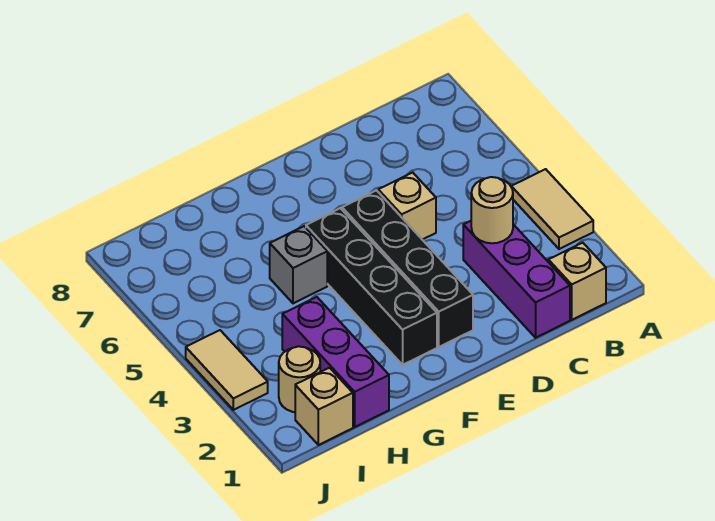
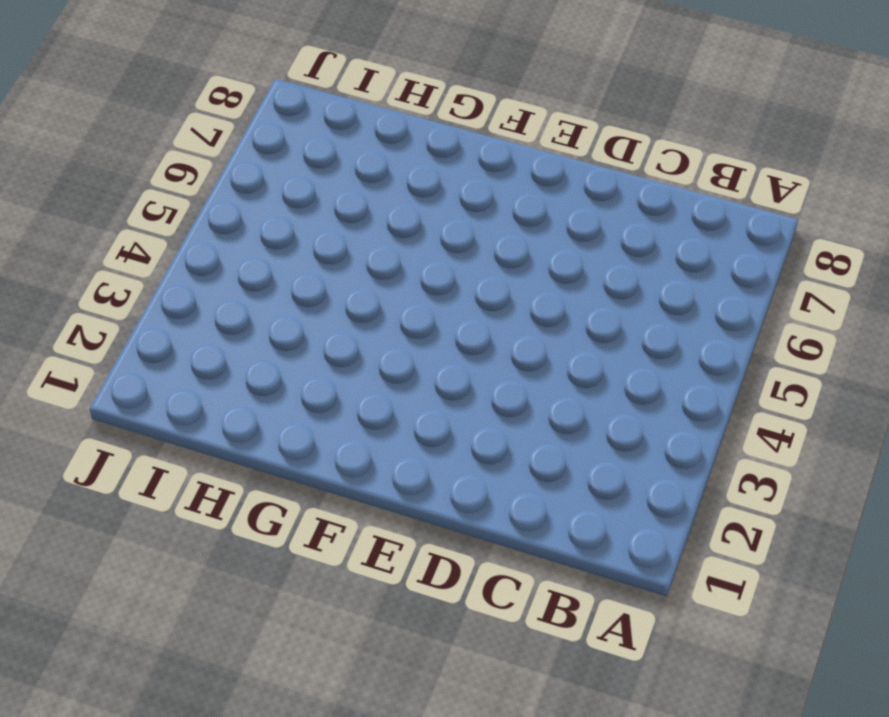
none -> tan tile A3:A4 level 1
none -> tan brick B1 level 1
none -> purple brick C1:C3 level 1

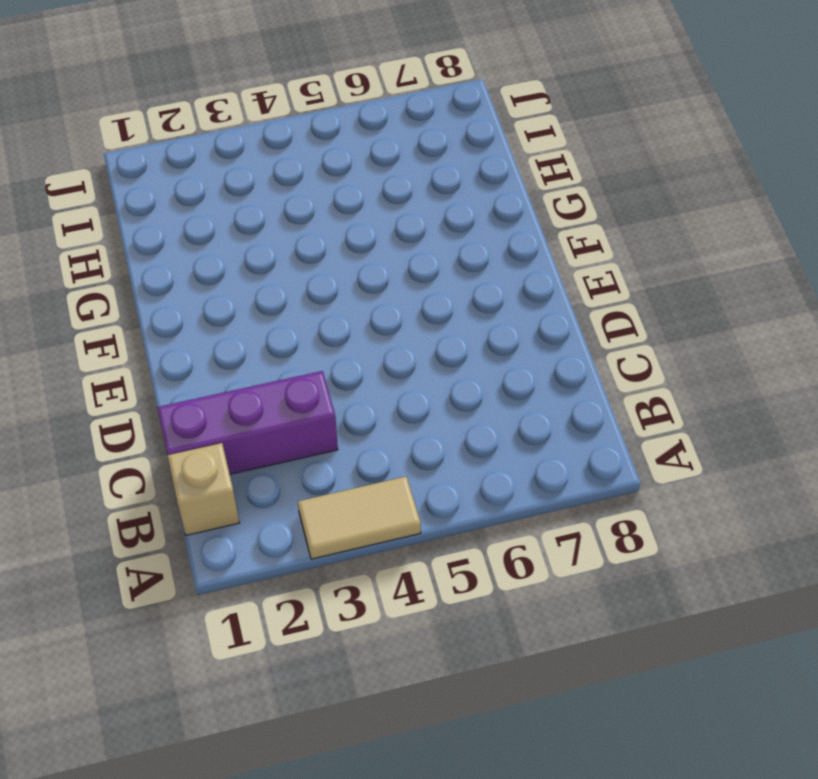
none -> tan brick D5 level 1
none -> black brick E2:E5 level 1
none -> black brick F2:F5 level 1

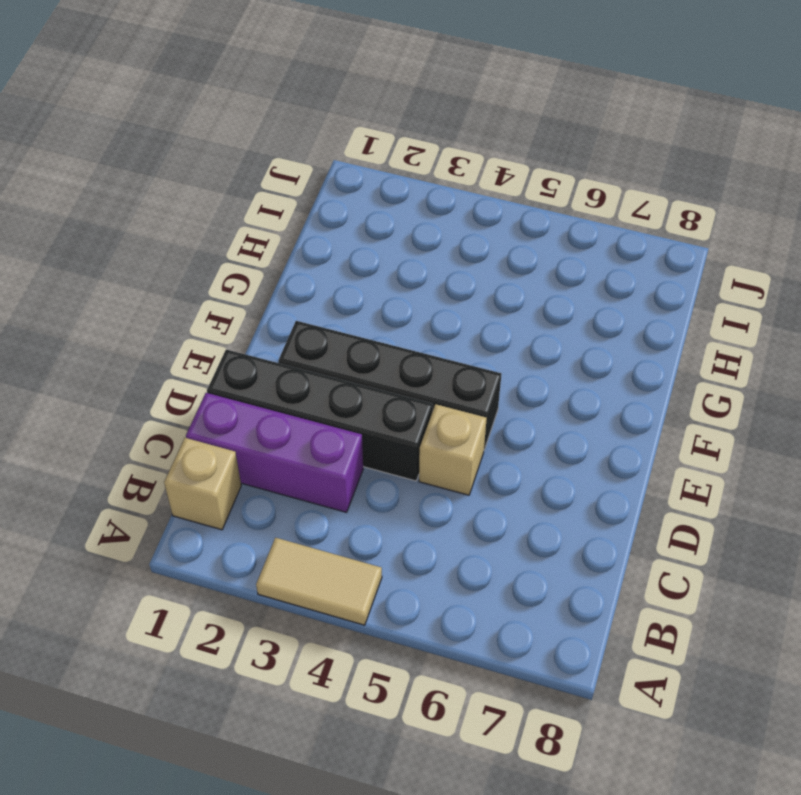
black brick D1:D4 level 1 -> black brick F2:F5 level 1
none -> grey brick G5 level 1
none -> purple brick H1:H3 level 1
none -> tan brick I1 level 1

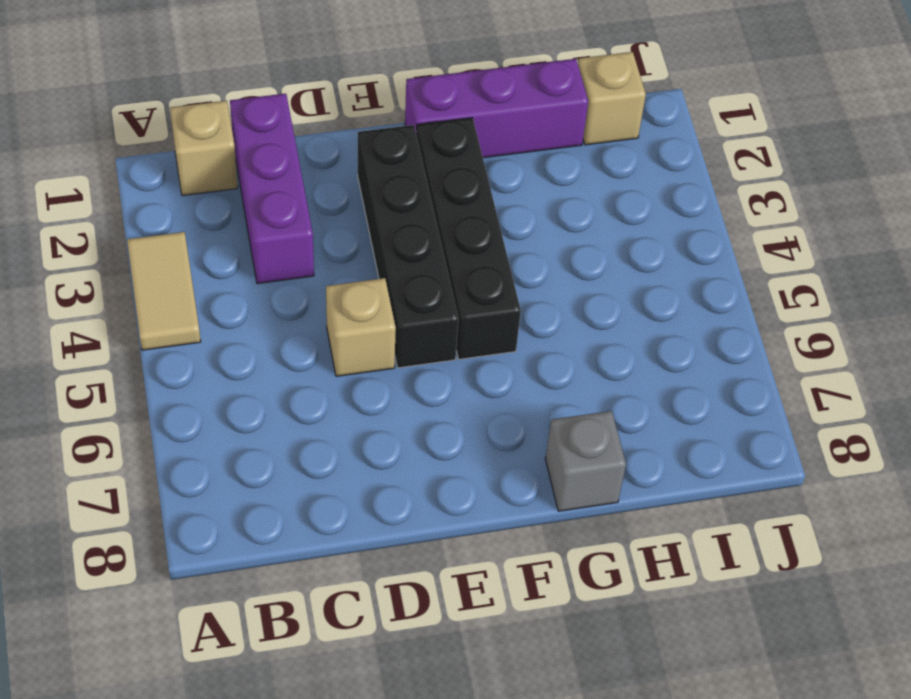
purple brick F1:H1 level 1 -> purple brick H1:H3 level 1
grey brick G8 level 1 -> grey brick G5 level 1
none -> tan round brick I2 level 1
none -> tan tile J3:J4 level 1
none -> tan round brick C3 level 2

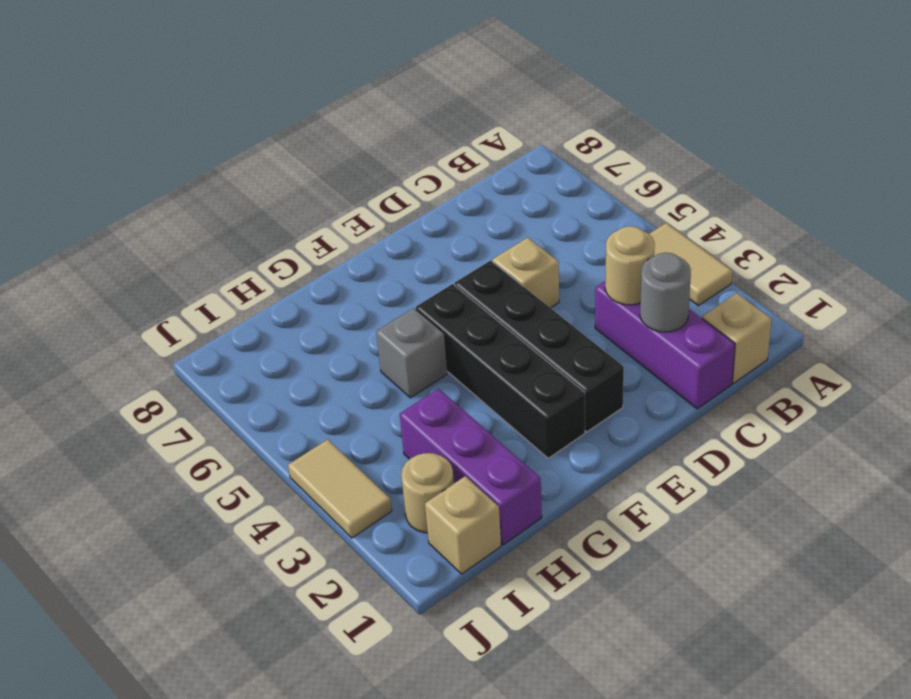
grey round brick C2 level 2 -> none

